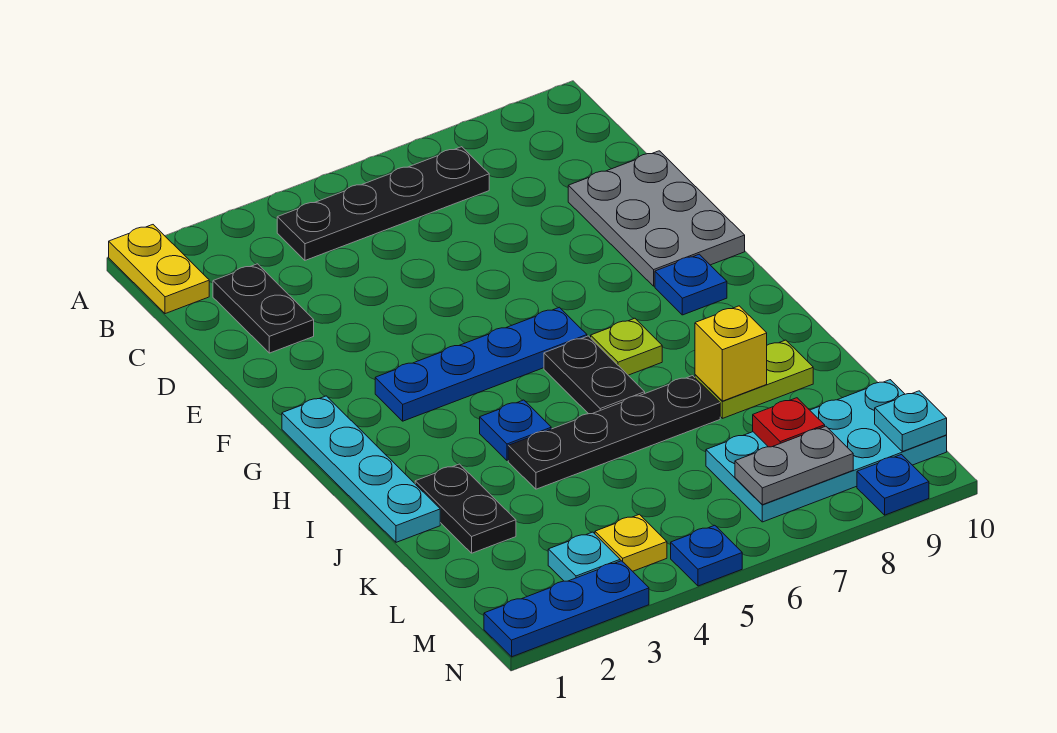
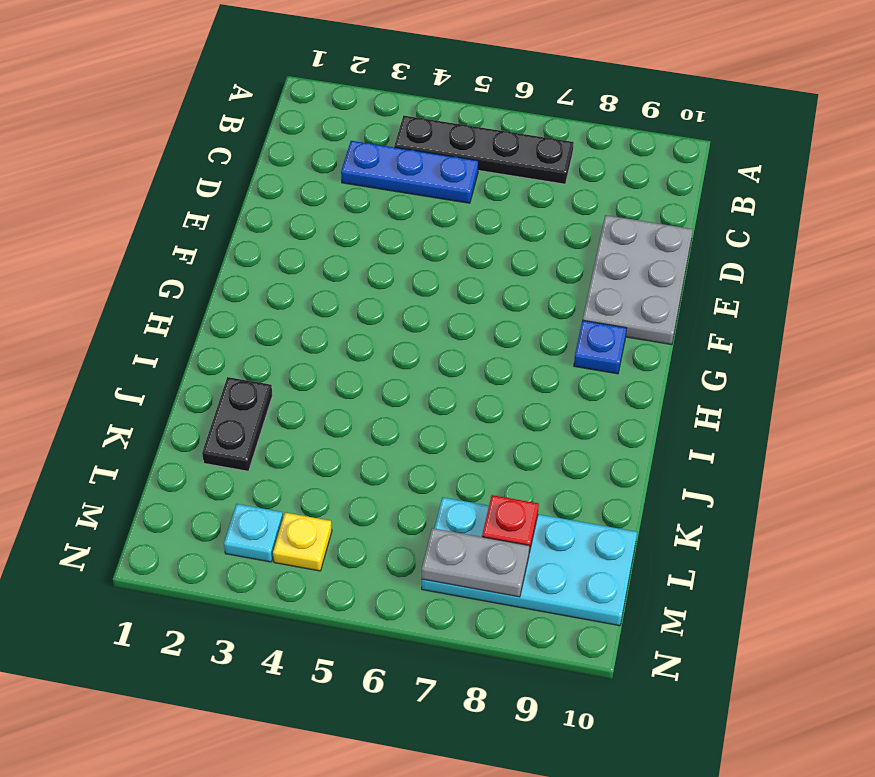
blue plate C3:C5 level 1 -> blue plate N1:N3 level 1
none -> yellow plate A1:B1 level 1
none -> black plate C2:D2 level 1
none -> cyan plate G1:J1 level 1

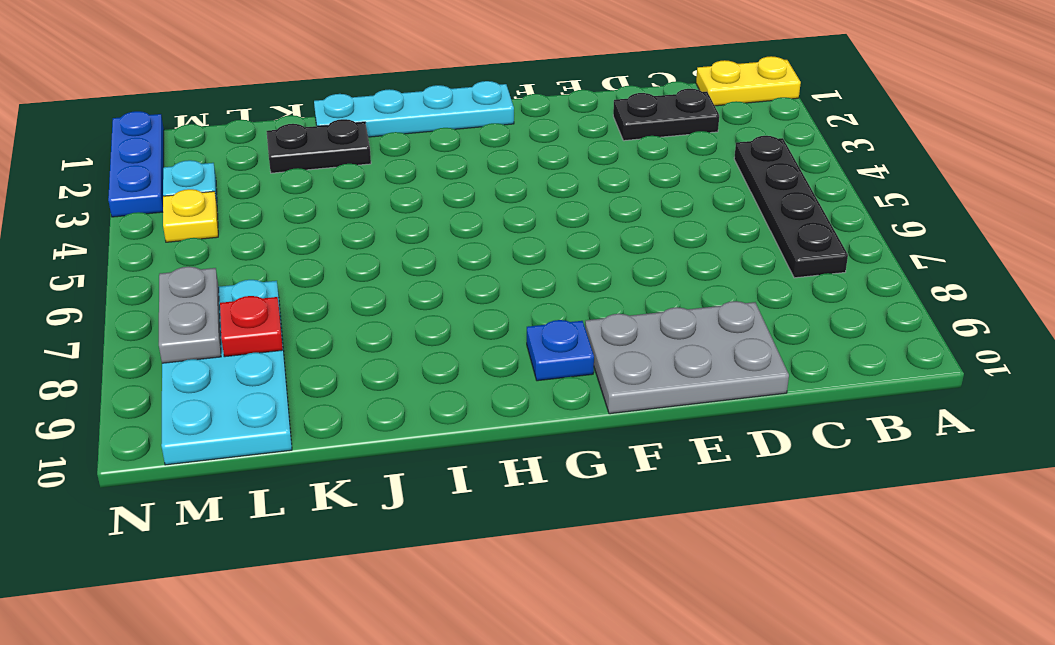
none -> blue plate G3:G6 level 1
none -> black plate H6:I6 level 1
none -> lime plate H7 level 1

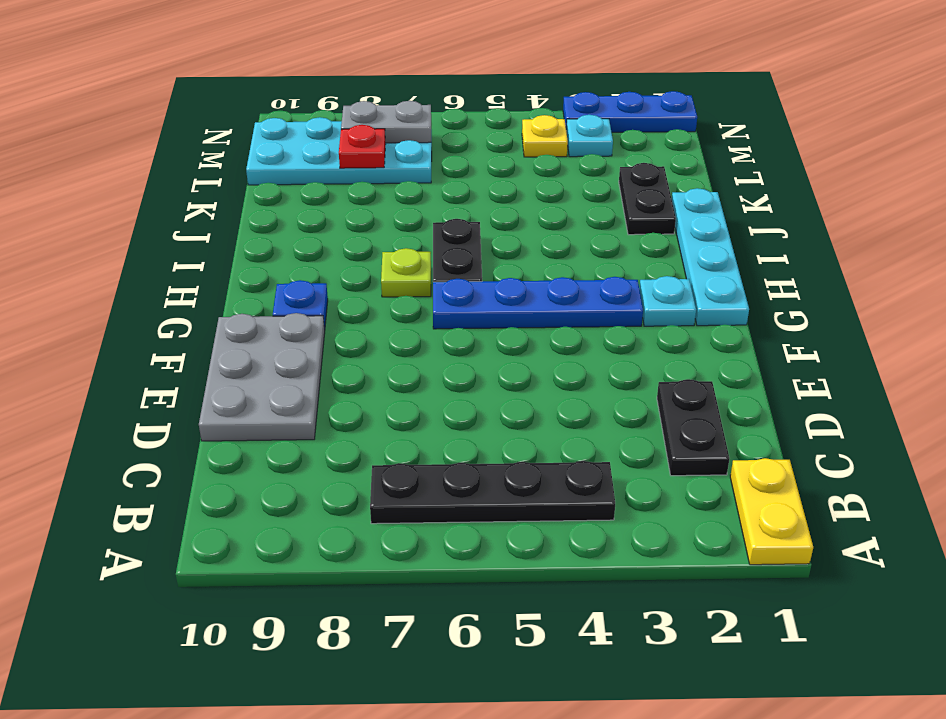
cyan plate G2 level 1 -> cyan plate M10 level 2
none -> blue plate I4 level 1
none -> black plate J4:J7 level 1
none -> lime plate J8:J9 level 1

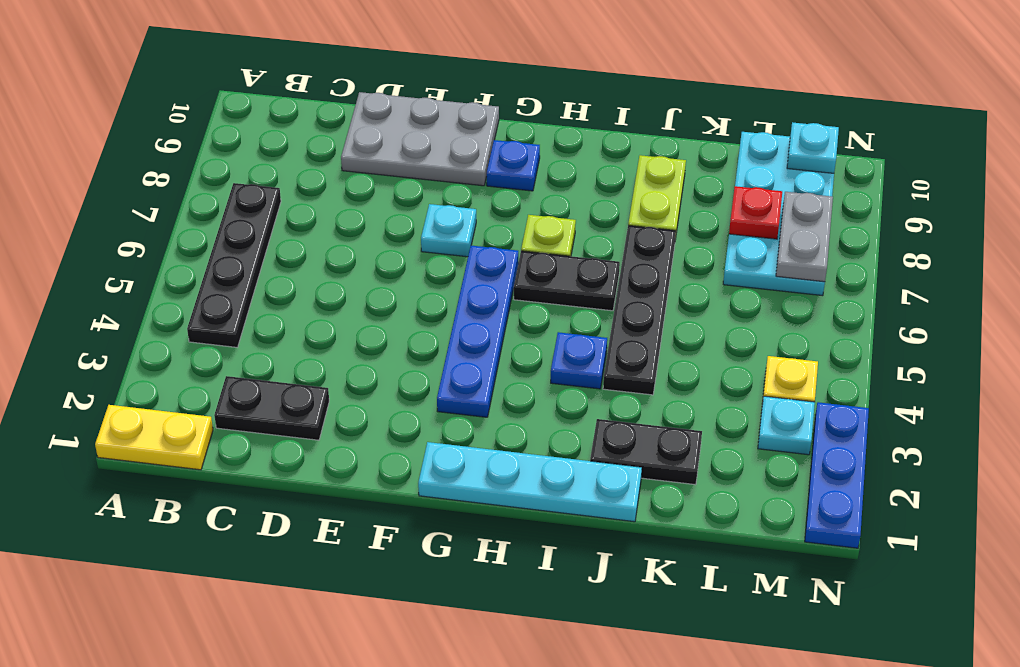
cyan plate F7 level 1 -> none
none -> blue plate N5 level 1
none -> blue plate N9 level 1
none -> yellow brick J8 level 2

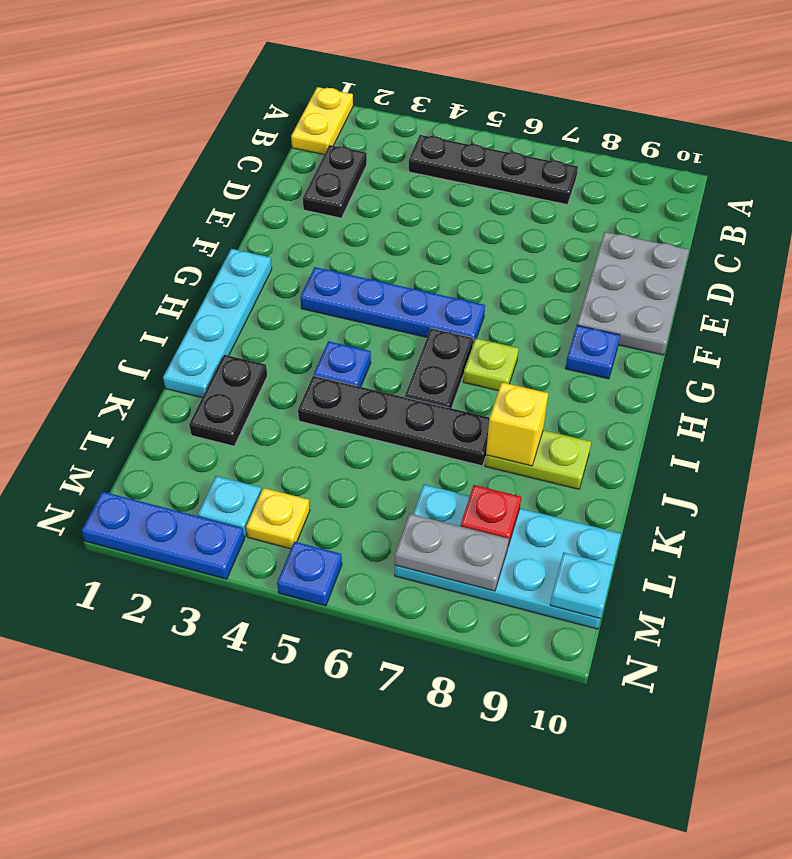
none -> blue plate N9 level 1

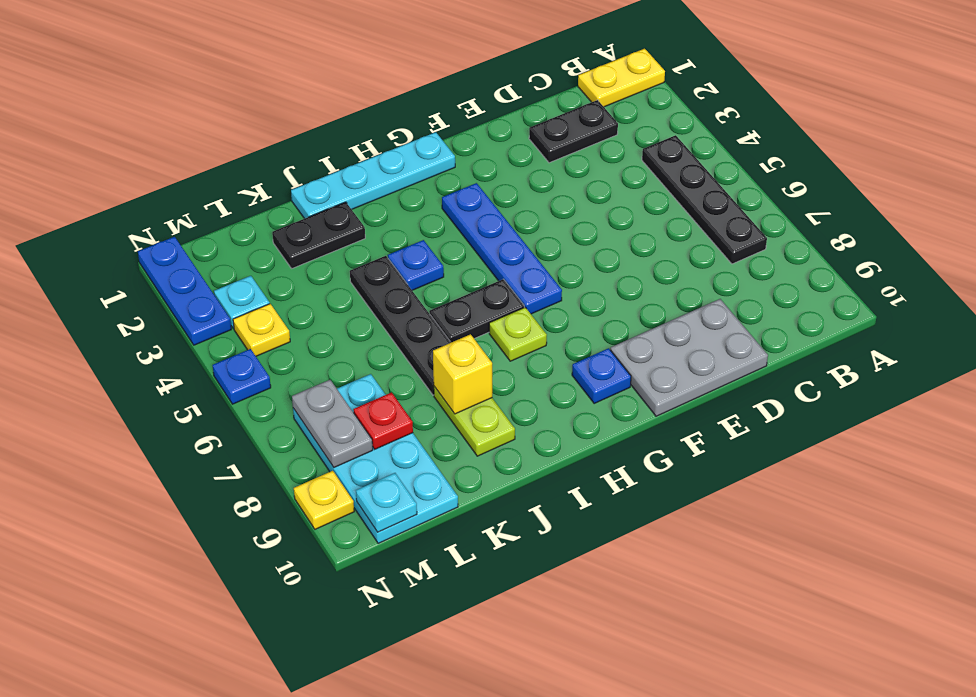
yellow plate N9 level 1 -> blue plate N9 level 1

